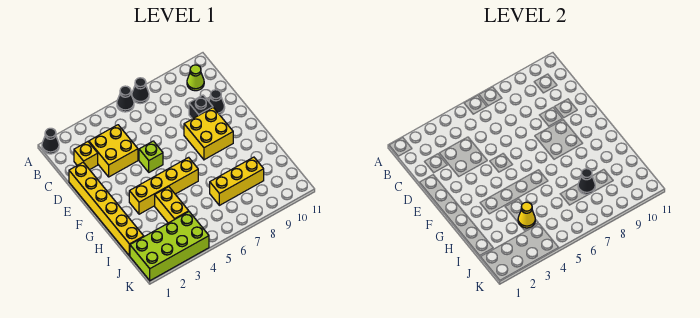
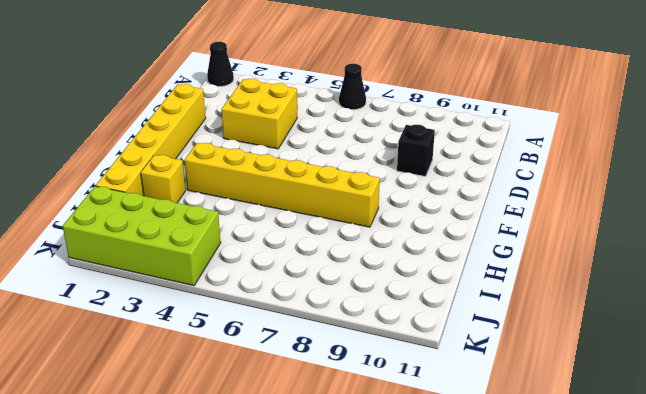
yellow brick G3:G8 level 1 -> yellow brick G3:G6 level 1
yellow brick H2 level 1 -> yellow brick C2 level 1
none -> black cone A7 level 1
none -> lime cone B10 level 1
none -> black cone D10 level 1

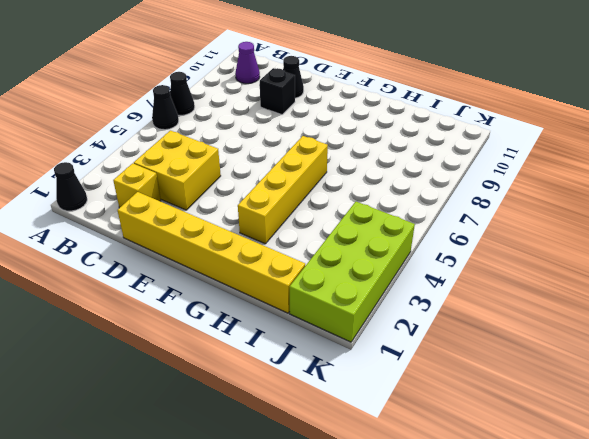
purple cone B10 level 1 -> lime cone B10 level 1
none -> lime brick E5 level 1
none -> yellow brick E8:F9 level 1
none -> yellow brick H4:I4 level 1

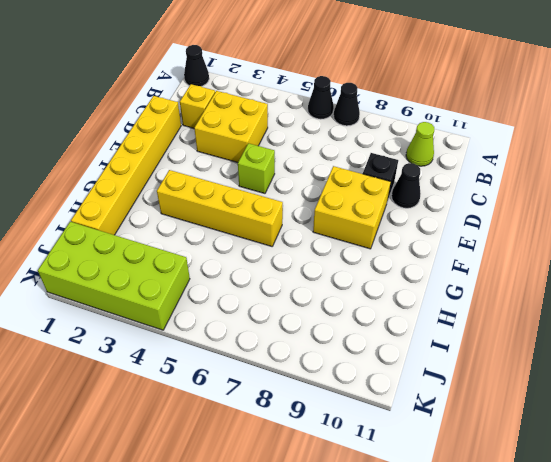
none -> yellow brick H4:I4 level 1
none -> yellow brick I7:I9 level 1
none -> yellow cone I4 level 2

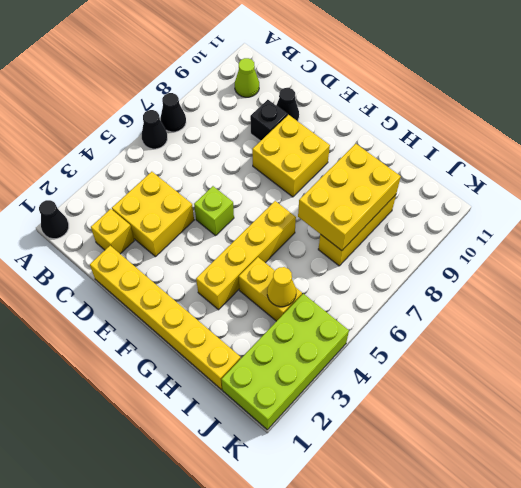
yellow brick H7:I9 level 2 -> black cone I8 level 2

